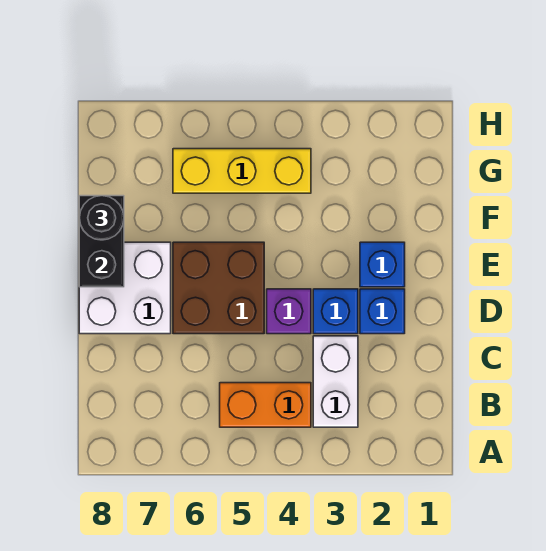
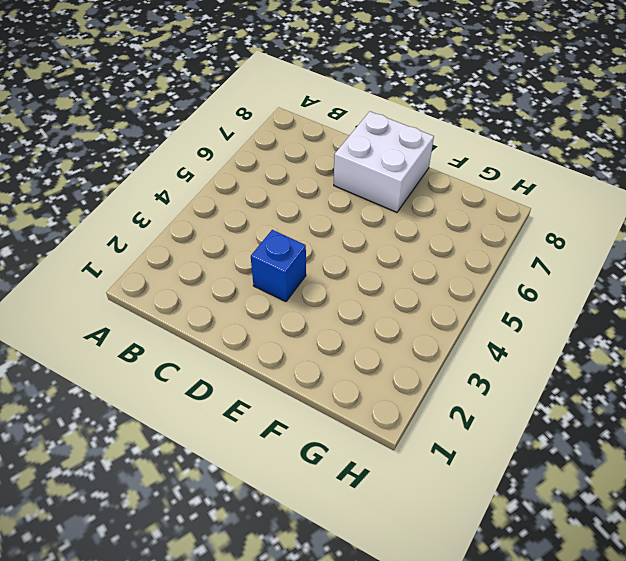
none -> white brick B3:C3 level 1
none -> orange brick B4:B5 level 1

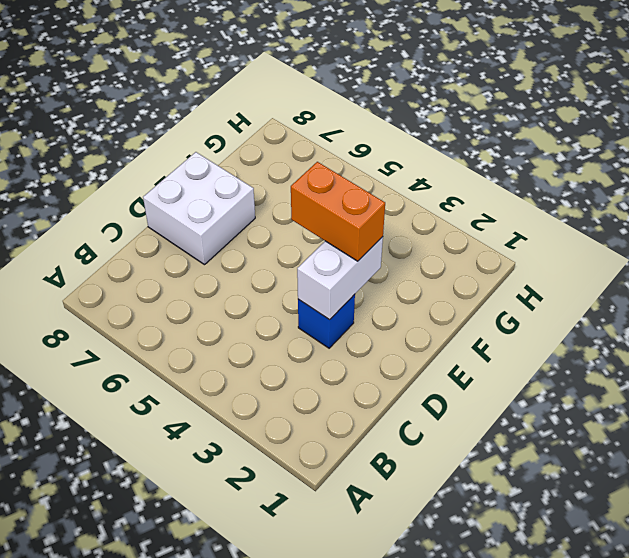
white brick D3:E3 level 2 -> white brick B3:C3 level 1
orange brick E3:E4 level 3 -> orange brick B4:B5 level 1
none -> blue brick D2 level 1
none -> purple brick D4 level 1

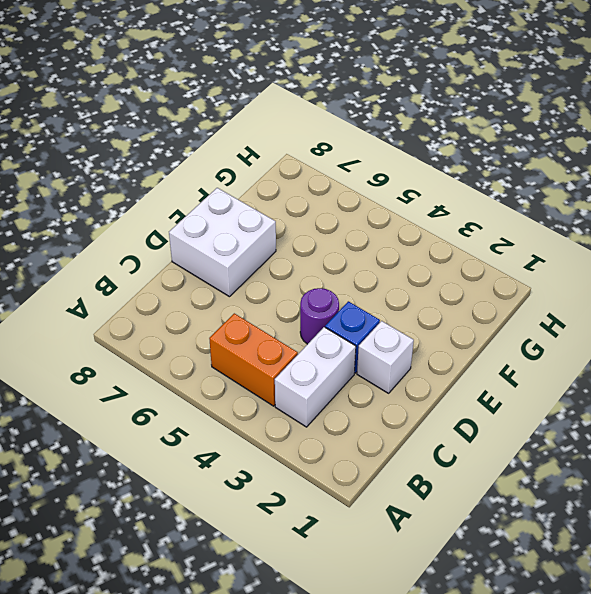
white brick D2 level 1 -> blue brick D2 level 1
purple round brick D4 level 1 -> purple brick D4 level 1
none -> brown brick D5:E6 level 1
none -> blue brick E2 level 1

